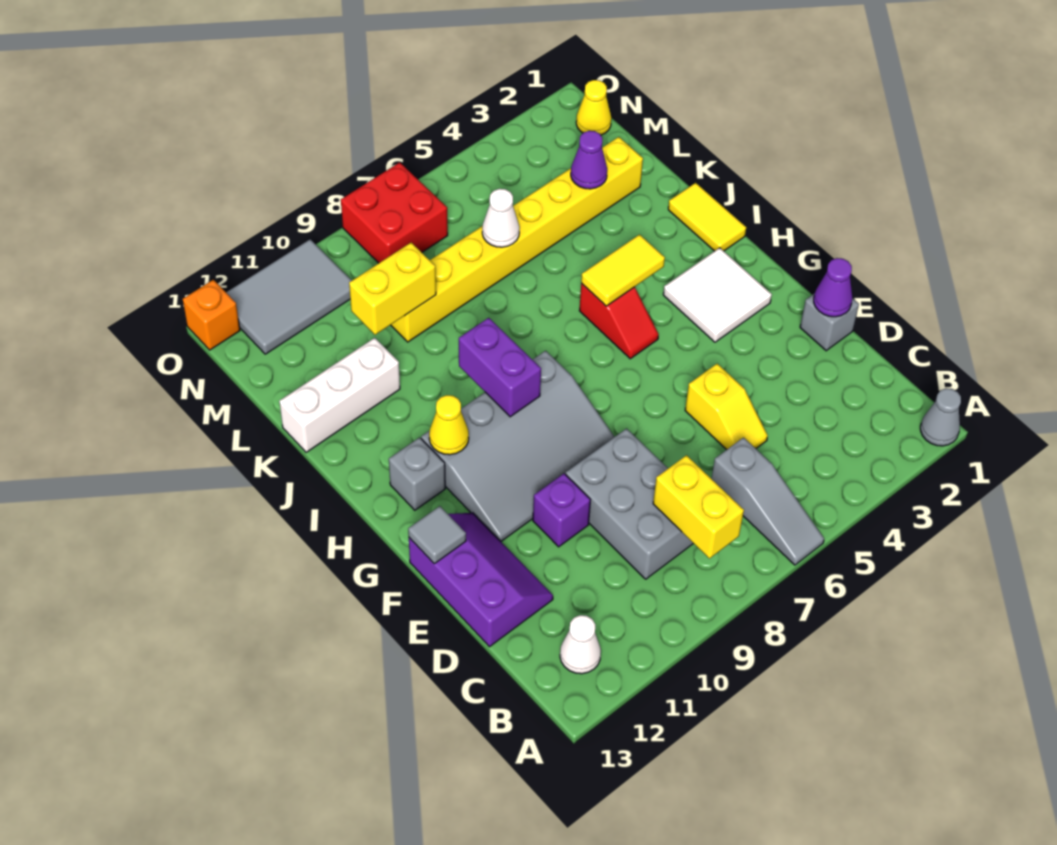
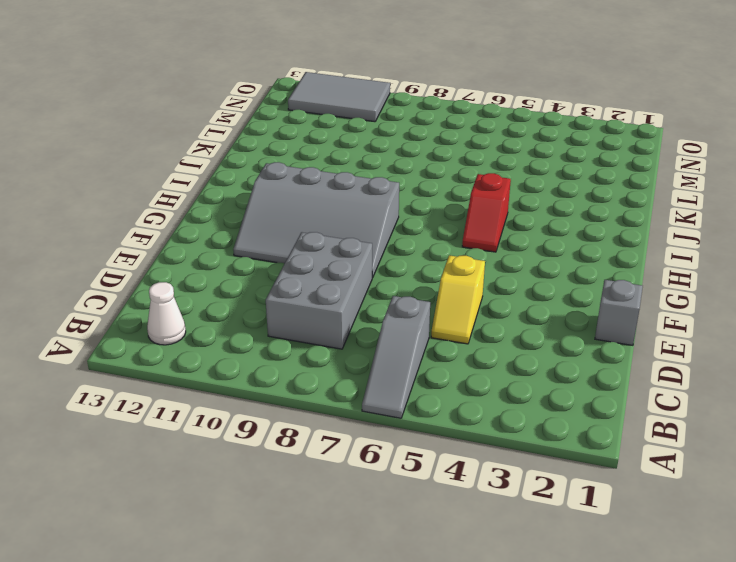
none -> grey cone A1 level 1
none -> purple slope D12:F13 level 1 top 13
none -> purple brick E10 level 1

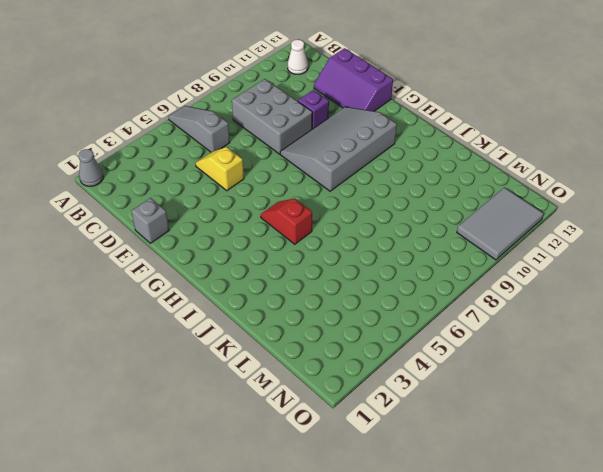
none -> white tile G2:H3 level 1
none -> grey brick H12 level 1
none -> yellow tile I1:J1 level 1

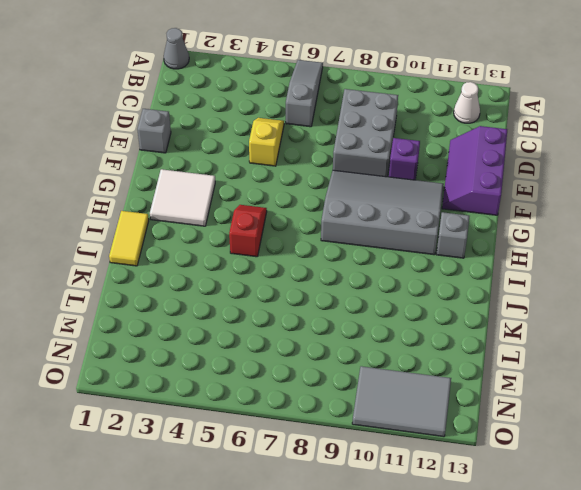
none -> white brick K11:K13 level 1
none -> yellow brick L2:L9 level 1
none -> yellow cone N1 level 1

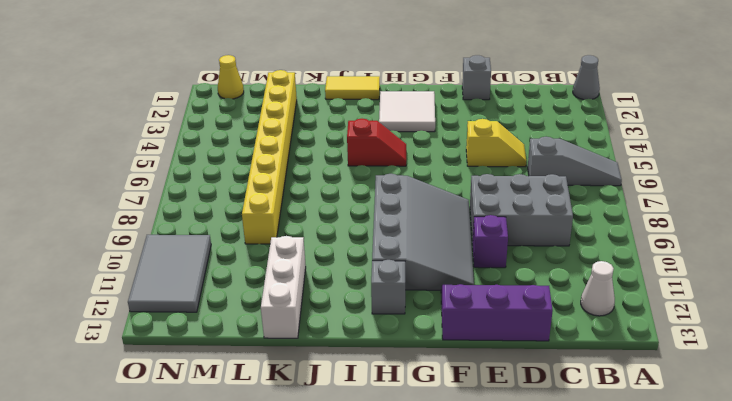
none -> red brick N7:O8 level 1
none -> orange brick O13 level 1
none -> yellow brick B8:C8 level 2

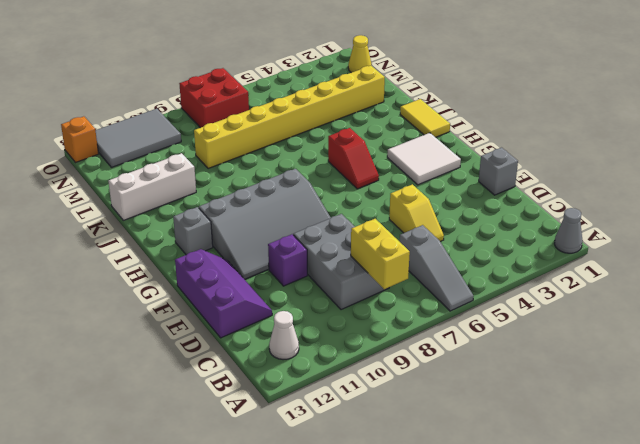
none -> purple cone E1 level 2
none -> grey tile F13 level 2
none -> purple brick H9:I9 level 2

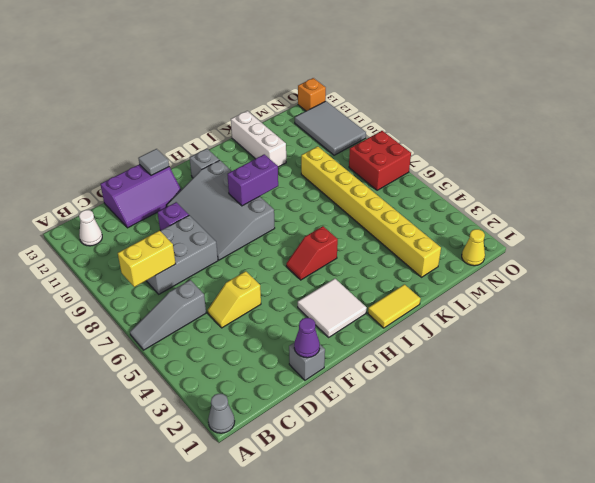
none -> yellow cone H11 level 2
none -> yellow tile I4:I5 level 2
none -> purple cone L3 level 2

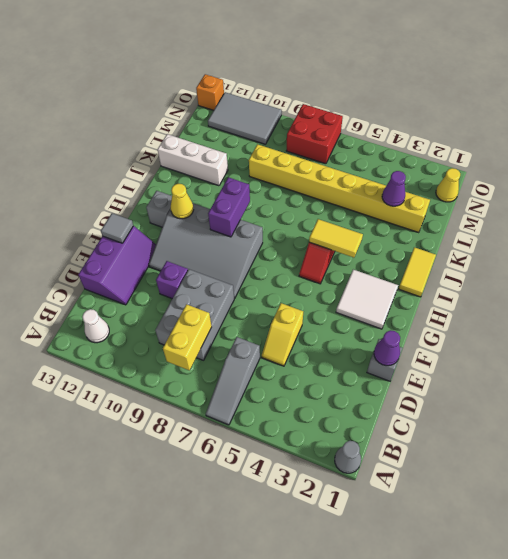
none -> white cone L6 level 2
none -> yellow brick L9:L10 level 2

